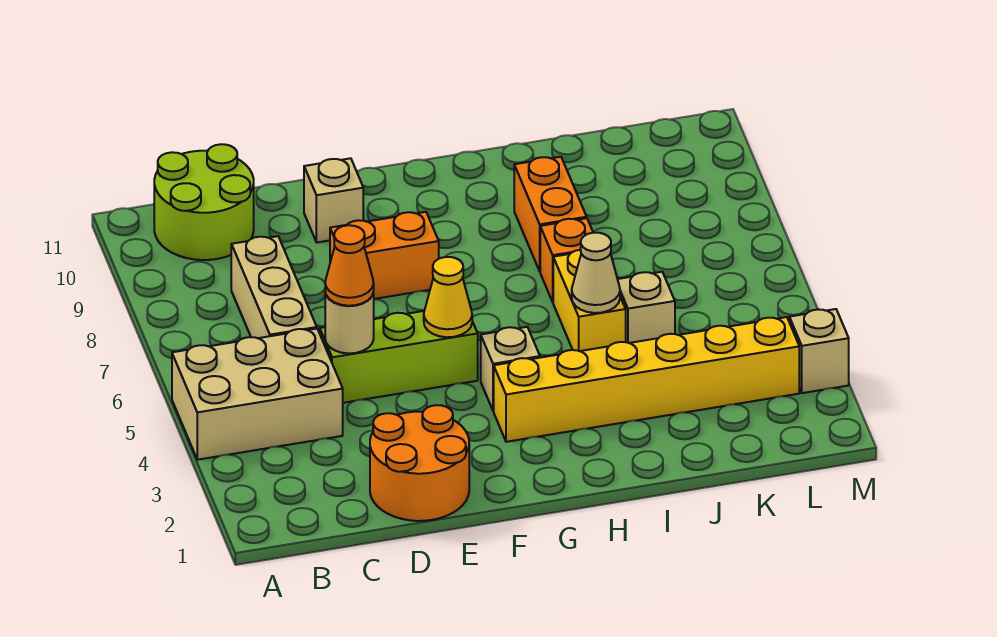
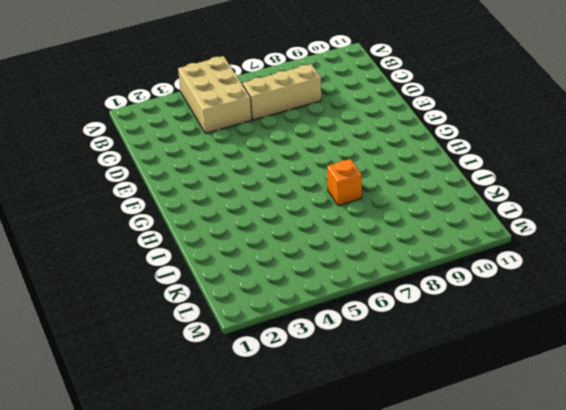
none -> lime round brick B10:C11 level 1
none -> orange round brick D1:E2 level 1
none -> lime brick D5:F5 level 1

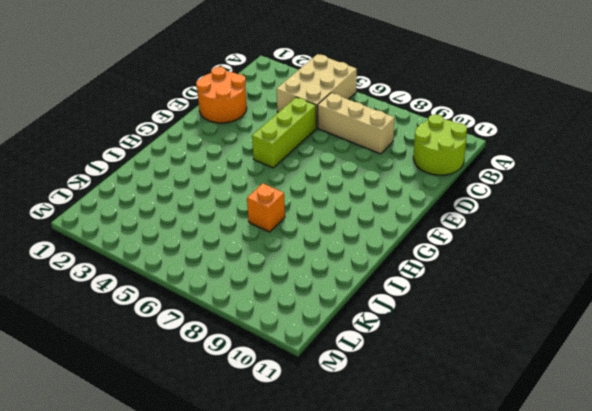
none -> orange brick E8:F8 level 1
none -> tan brick E10 level 1
none -> yellow brick G3:L3 level 1

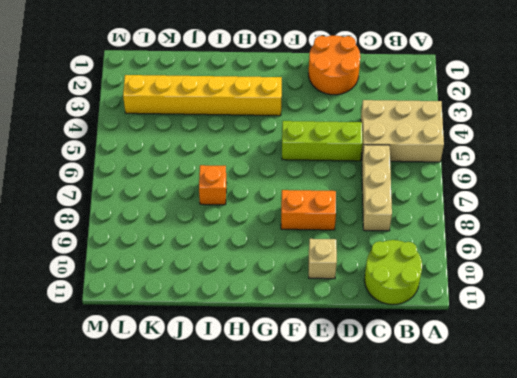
none -> tan brick G4 level 1
none -> yellow brick I5:I6 level 1
none -> orange brick I8:I9 level 1

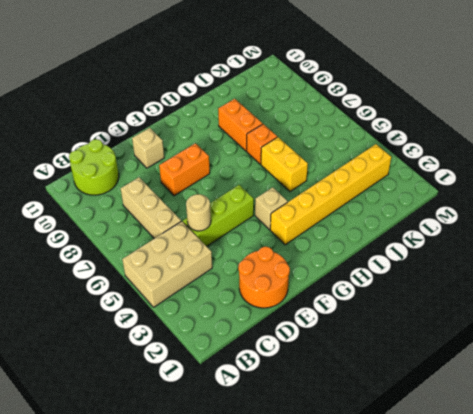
none -> tan brick J5 level 1
none -> tan brick M3 level 1
none -> yellow cone F5 level 2

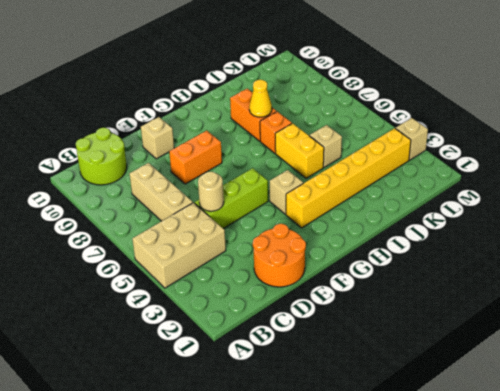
yellow cone I8 level 2 -> yellow cone F5 level 2
none -> tan cone I5 level 2
none -> orange cone D5 level 3

